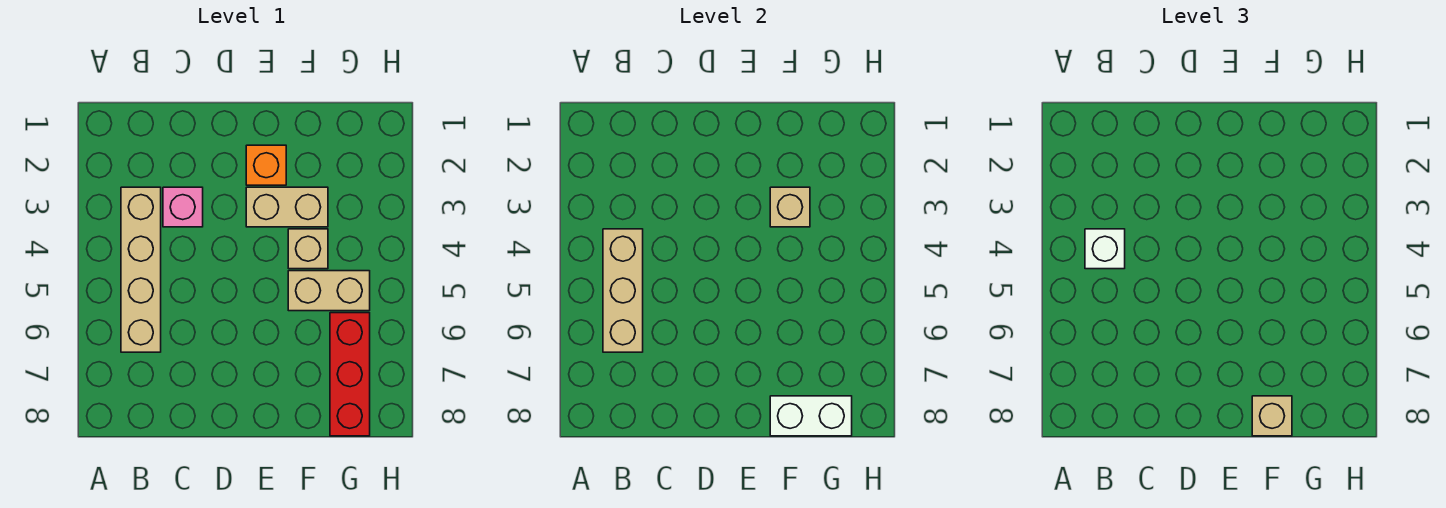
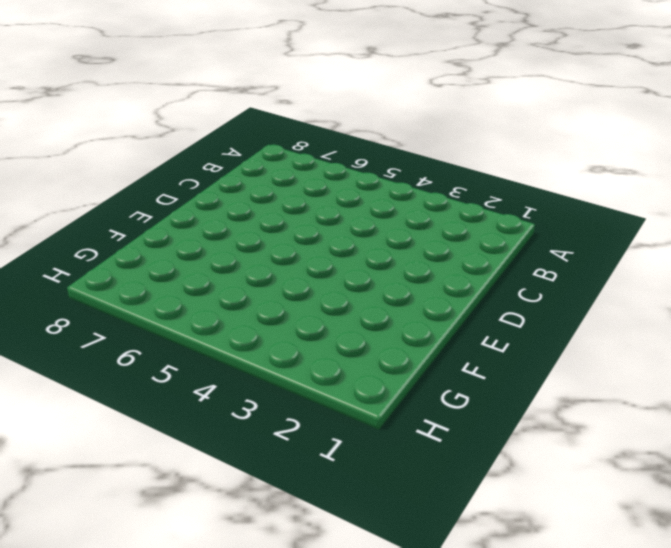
none -> tan brick B3:B6 level 1
none -> pink brick C3 level 1
none -> orange brick E2 level 1

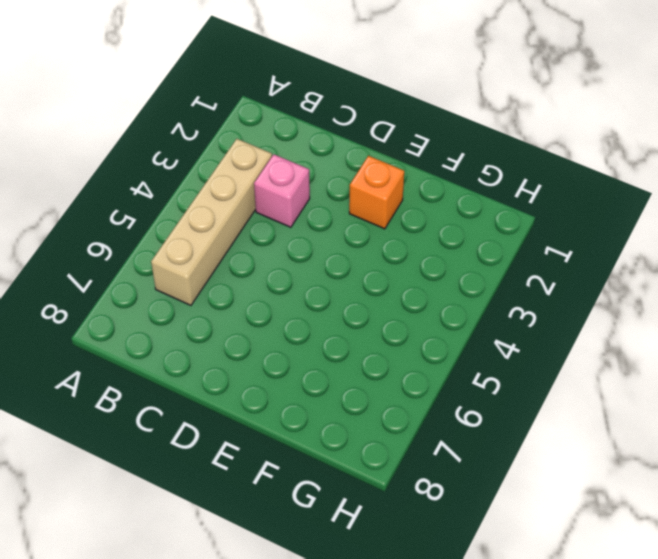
none -> tan brick E3:F3 level 1
none -> tan brick F4 level 1
none -> tan brick F5:G5 level 1

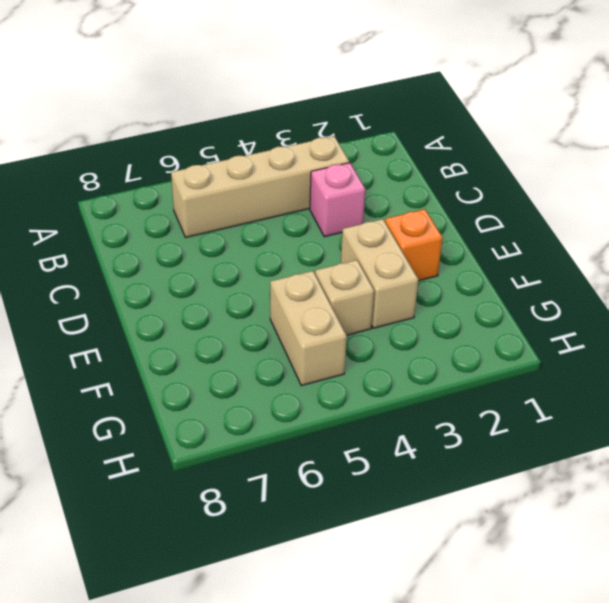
none -> red brick G6:G8 level 1
none -> tan brick B4:B6 level 2
none -> tan brick F3 level 2

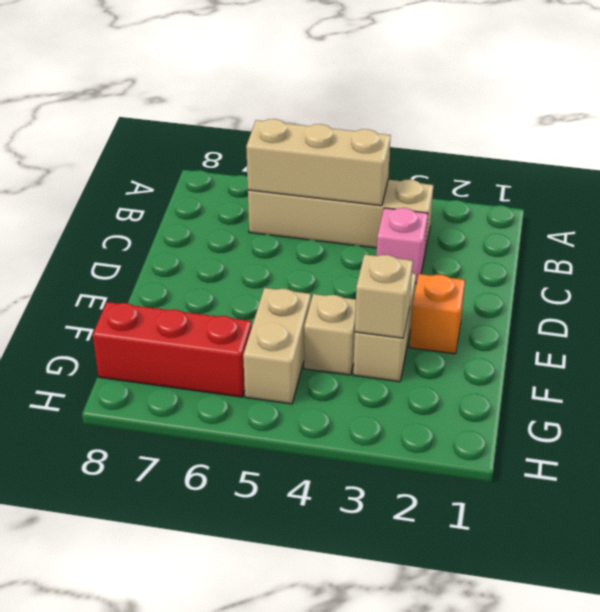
none -> white brick F8:G8 level 2
none -> white brick B4 level 3
none -> tan brick F8 level 3

